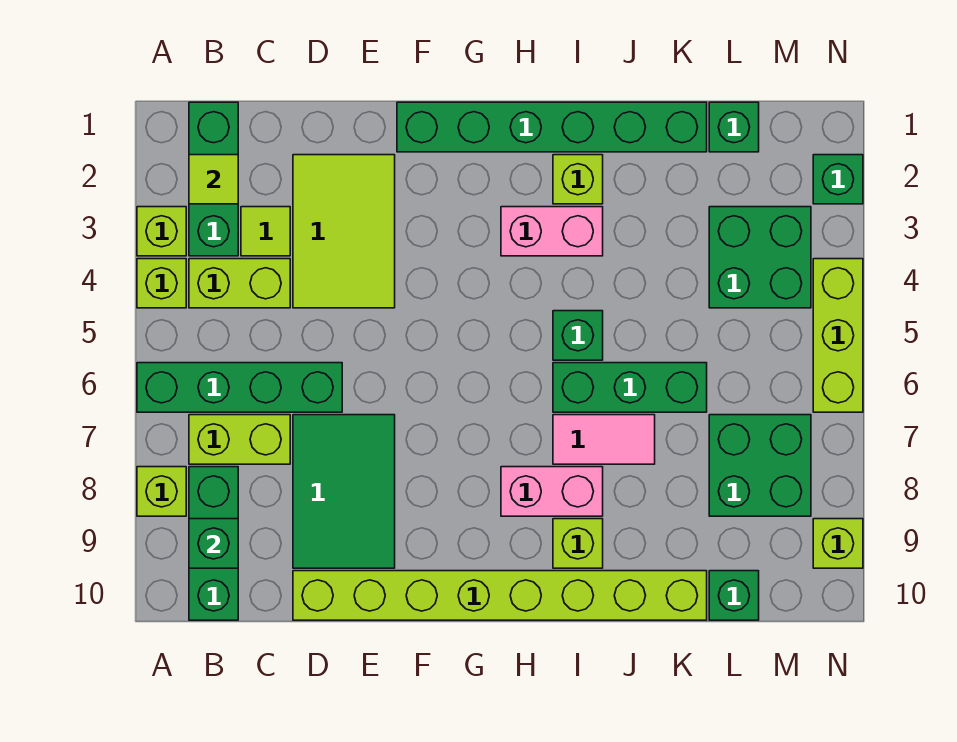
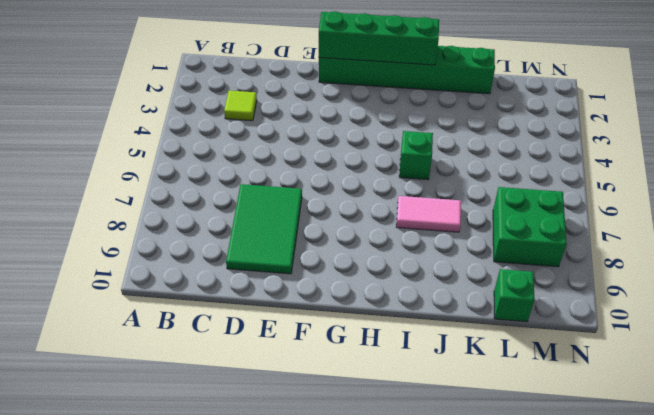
green brick F1:I1 level 2 -> green brick A6:D6 level 1
none -> lime brick A3 level 1
none -> lime brick A4 level 1
none -> lime brick A8 level 1

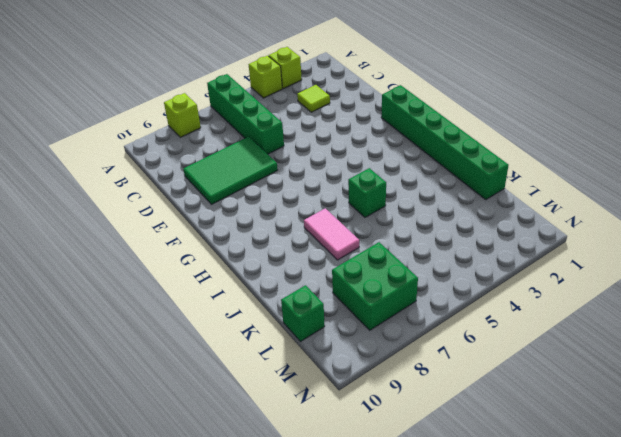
none -> green brick B1:B3 level 1
none -> lime brick B4:C4 level 1
none -> lime brick B7:C7 level 1

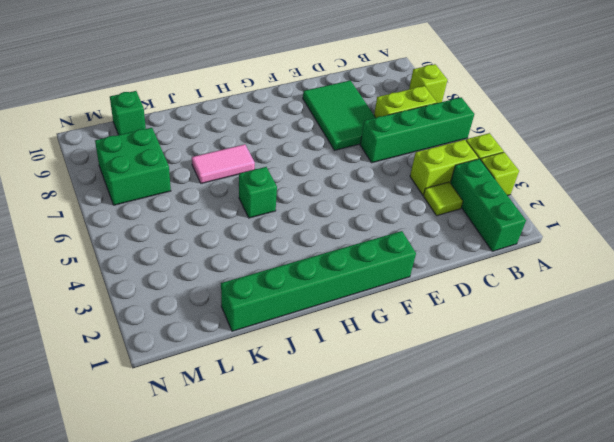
none -> green brick B8:B10 level 1
none -> lime tile D2:E4 level 1
none -> lime brick D10:K10 level 1

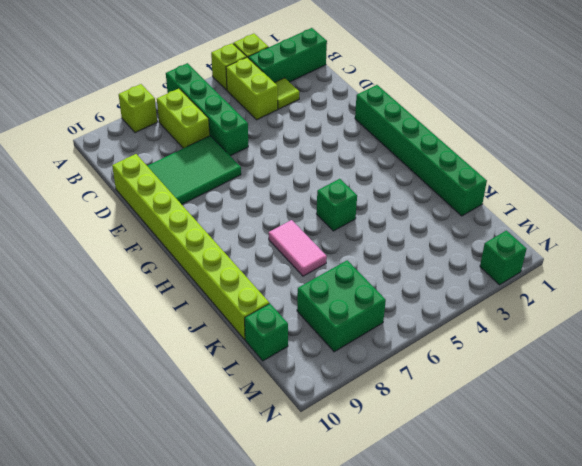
none -> green brick B8:B10 level 1
none -> lime tile D2:E4 level 1
none -> pink brick H3:I3 level 1

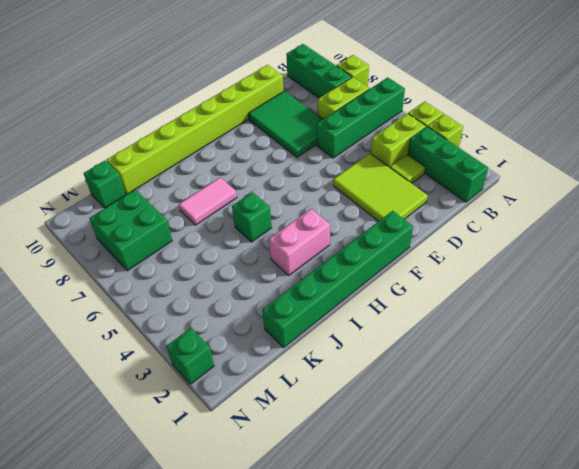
none -> pink brick H8:I8 level 1
none -> lime brick I2 level 1
none -> green brick I6:K6 level 1

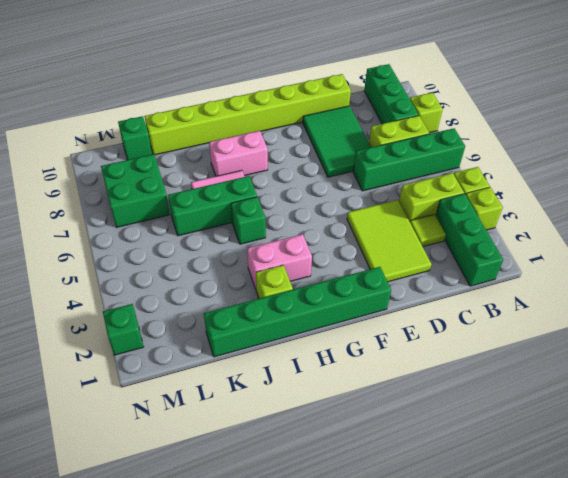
none -> lime brick I9 level 1
none -> green brick L1 level 1
none -> green brick L3:M4 level 1

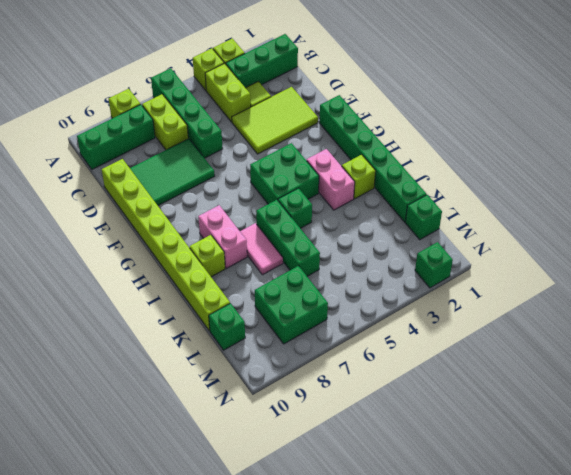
green brick G4:H5 level 1 -> green brick L3:M4 level 1
none -> lime brick N4:N6 level 1
none -> lime brick N9 level 1
none -> lime tile B2 level 2

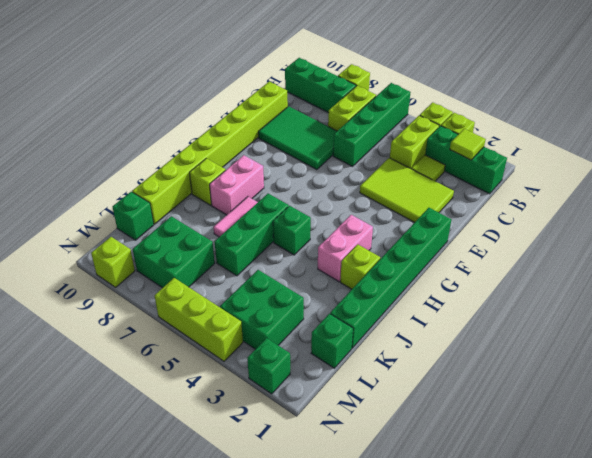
none -> green brick B9 level 2

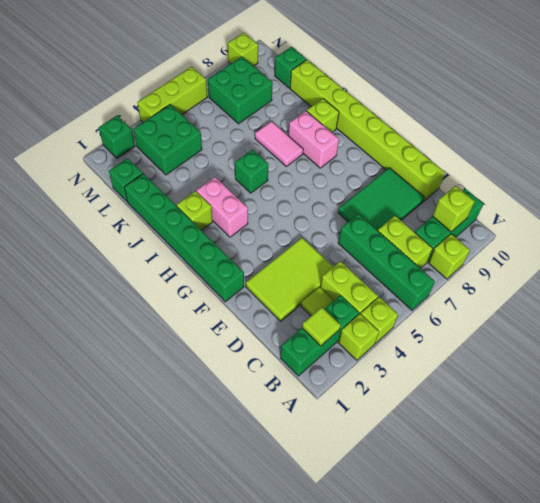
lime brick B9 level 2 -> green brick B9 level 2
none -> green brick I6:K6 level 1

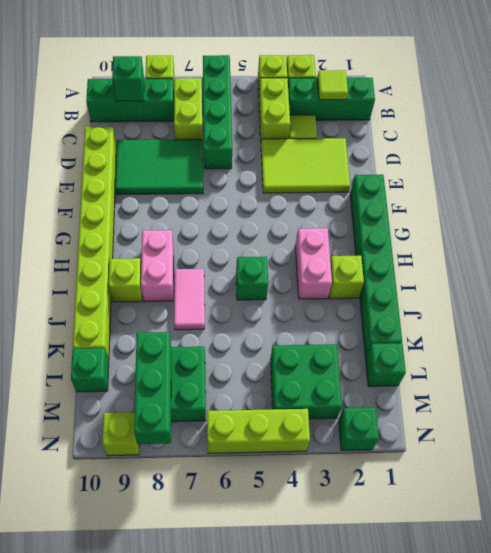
green brick L8:N8 level 2 -> green brick I6:K6 level 1

